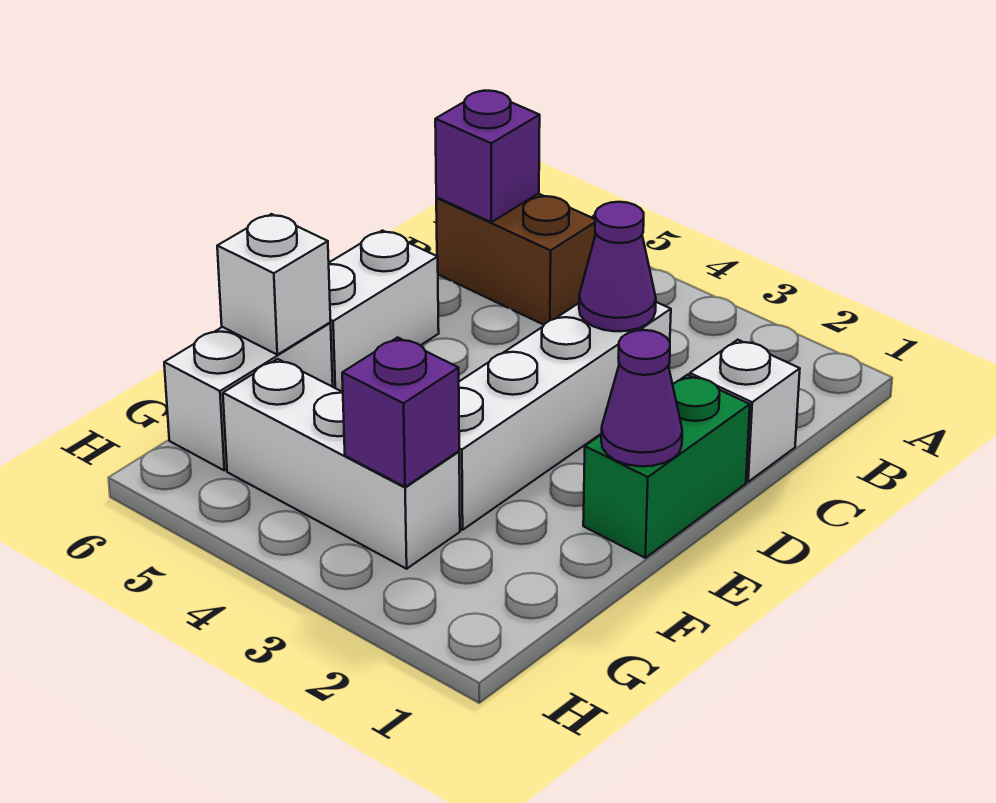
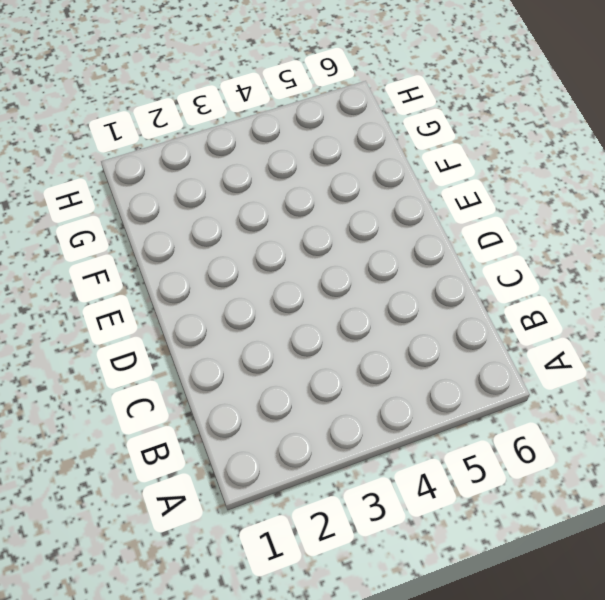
none -> brown brick B5:B6 level 1
none -> white brick C1 level 1
none -> white brick C3:F3 level 1

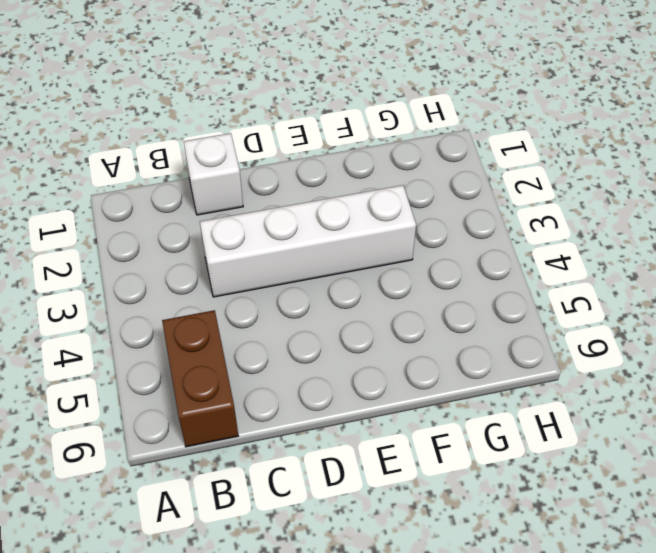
none -> green brick D1:E1 level 1
none -> white brick D6:E6 level 1
none -> white brick F6:G6 level 1

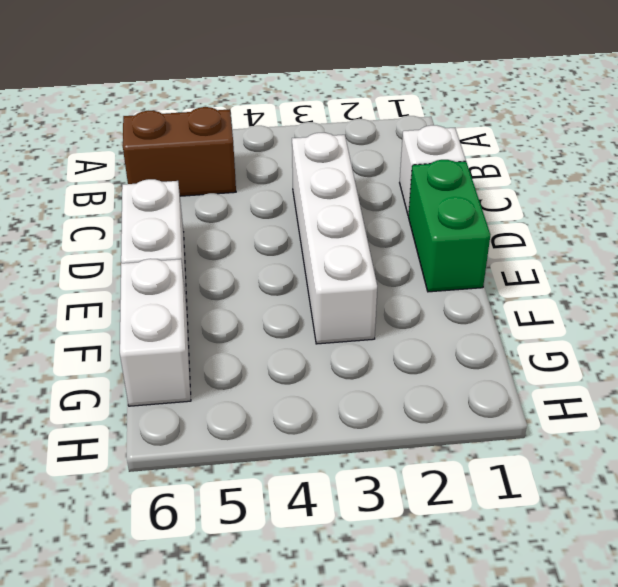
none -> white brick G3:G5 level 1
none -> purple brick B6 level 2
none -> purple cone C3 level 2

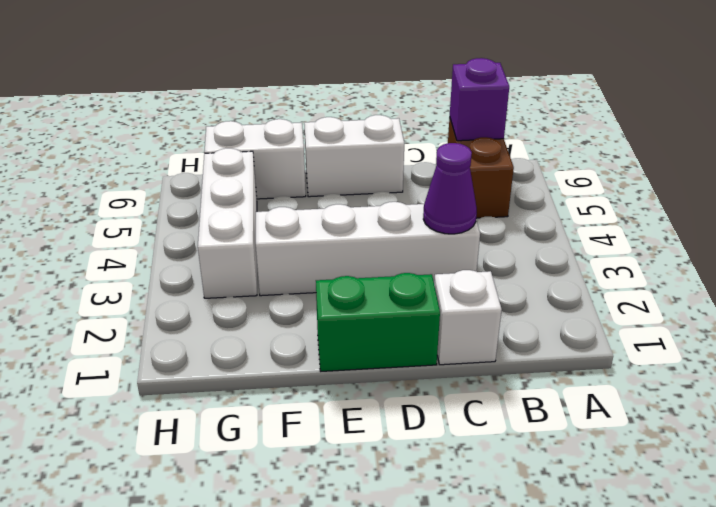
none -> purple cone E1 level 2
none -> white brick F6 level 2
none -> purple brick G3 level 2

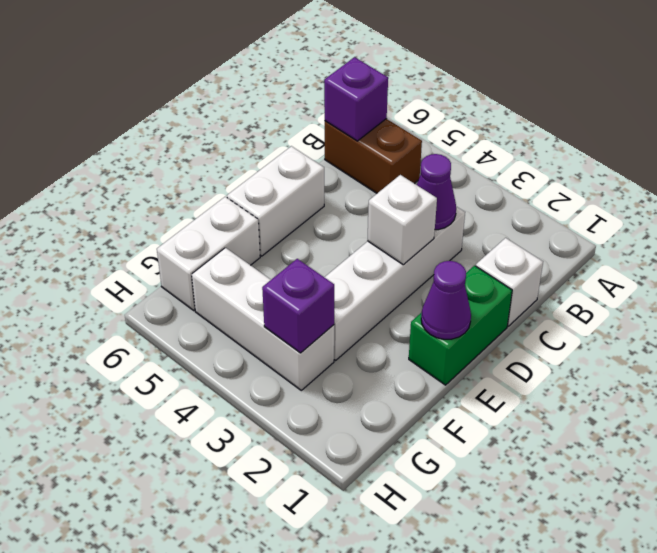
white brick D3 level 2 -> white brick F6 level 2

